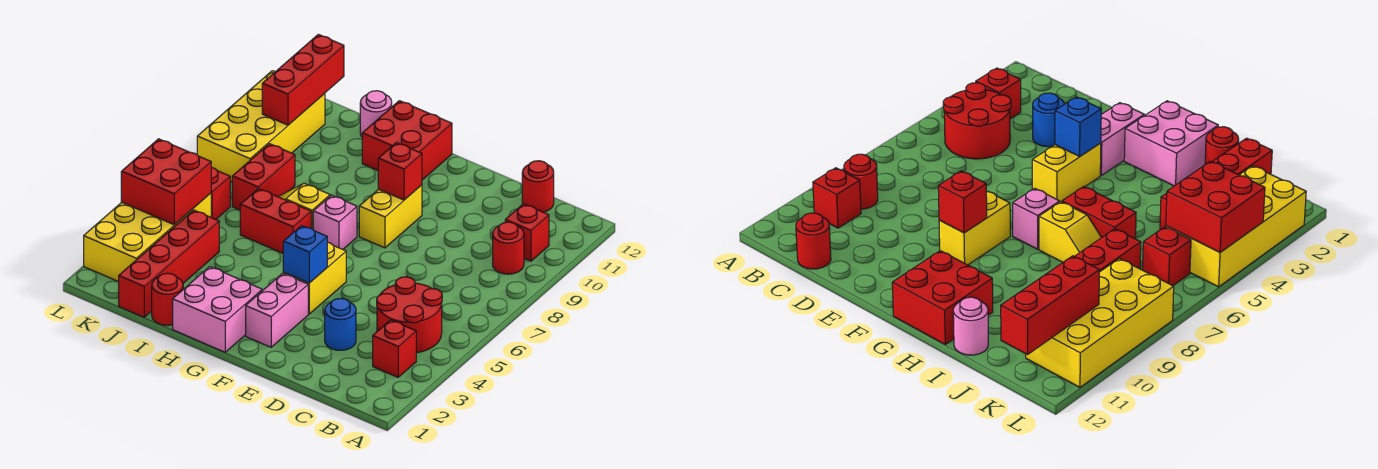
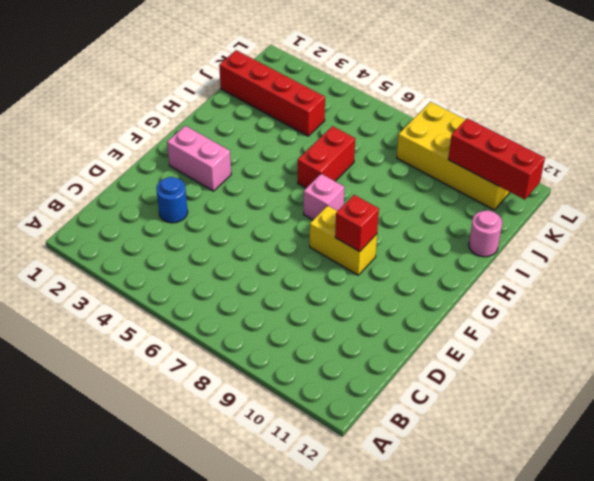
none -> red brick B3 level 1
none -> red round brick B4:C5 level 1
none -> red round brick B9 level 1

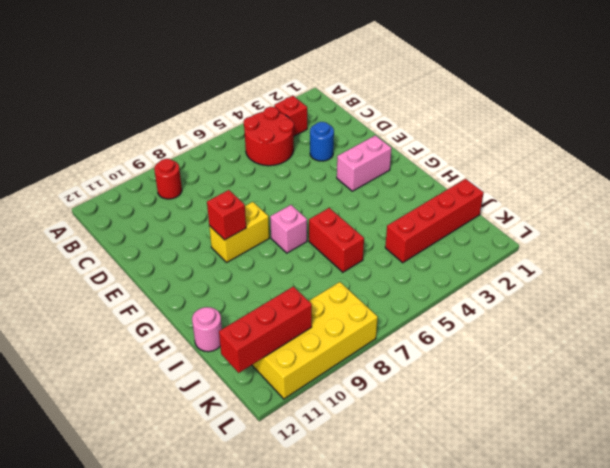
none -> red brick B10 level 1
none -> red round brick C12 level 1
none -> yellow brick F4:F5 level 1

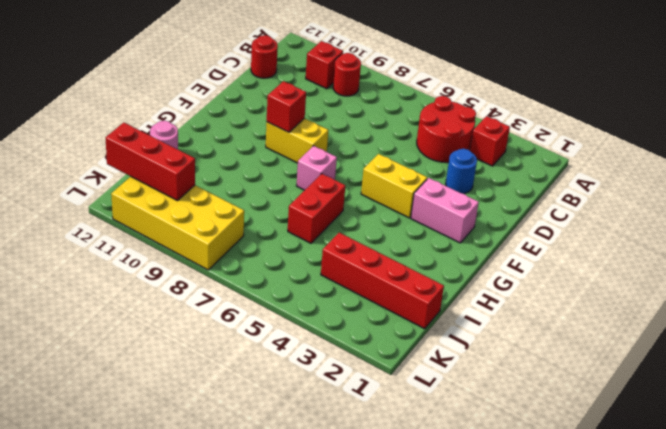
none -> pink brick G1:H2 level 1
none -> red brick G11:H12 level 1
none -> yellow slope H7:I7 level 1 top H

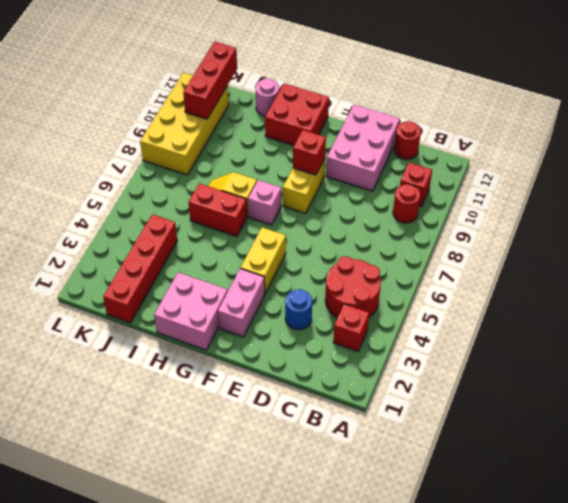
pink brick D10:E12 level 1 -> none
none -> red round brick I1 level 1
none -> red brick J7:J8 level 1
none -> yellow brick K2:L5 level 1

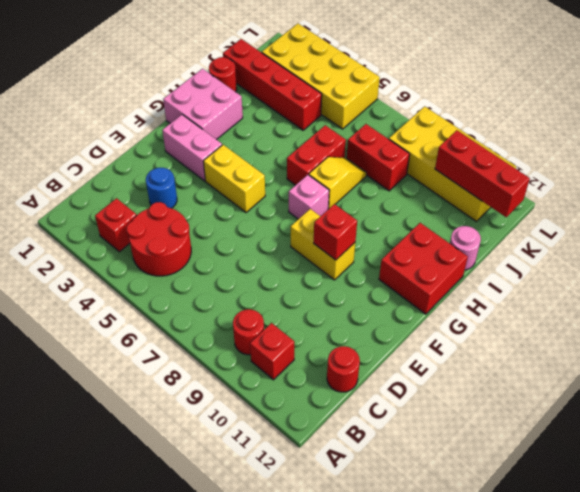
none -> red brick K6 level 1
none -> blue brick F4 level 2
none -> red brick K4:L5 level 2

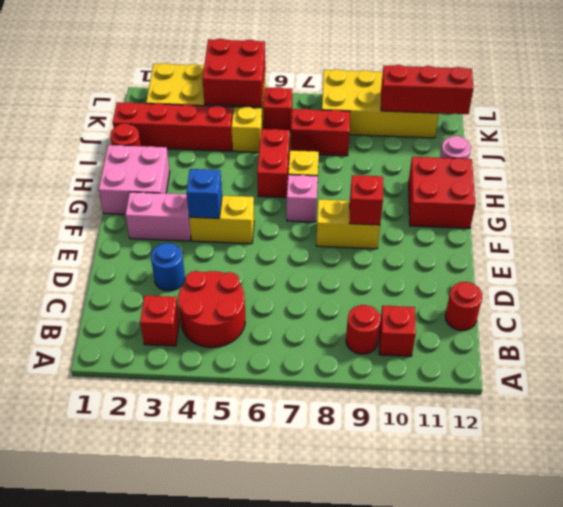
yellow brick J5 level 1 -> none

